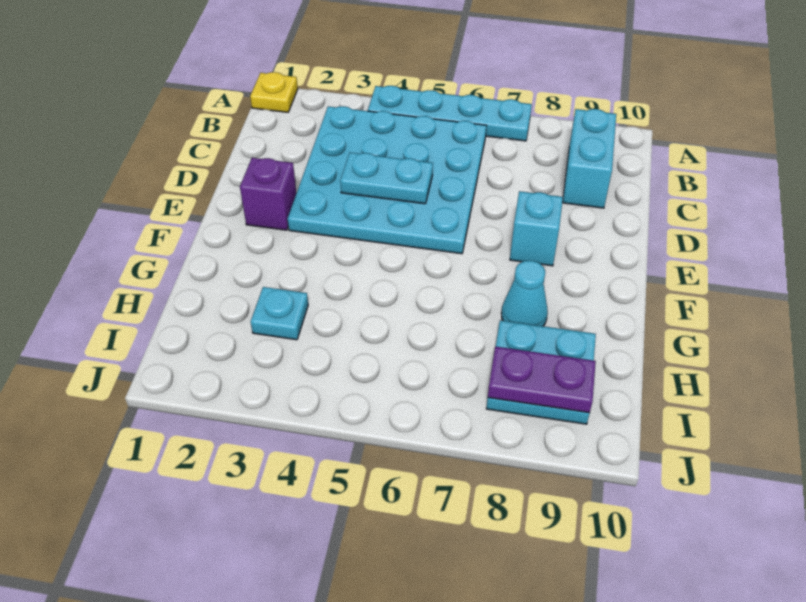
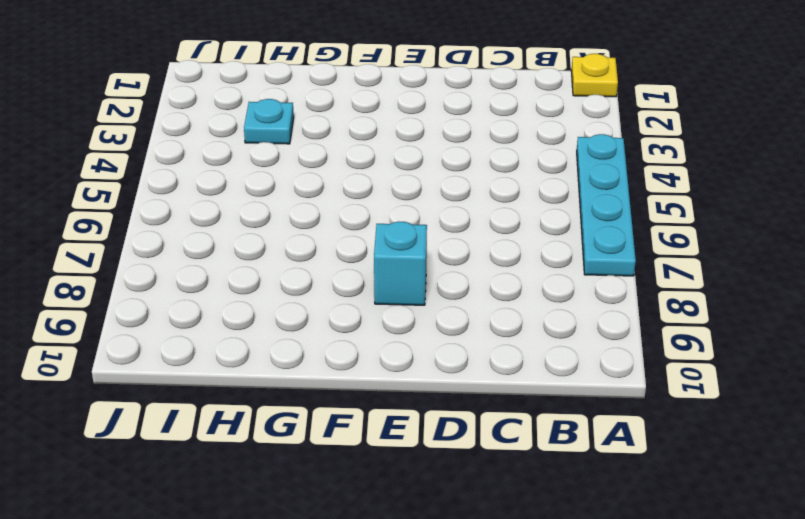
none -> cyan plate B3:E6 level 1
none -> cyan brick B9:C9 level 1

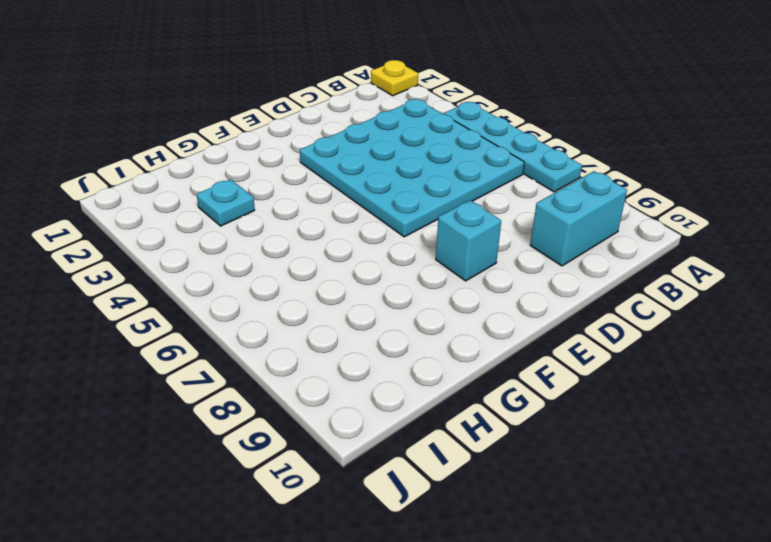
none -> purple brick E2 level 1
none -> cyan cone G8 level 1

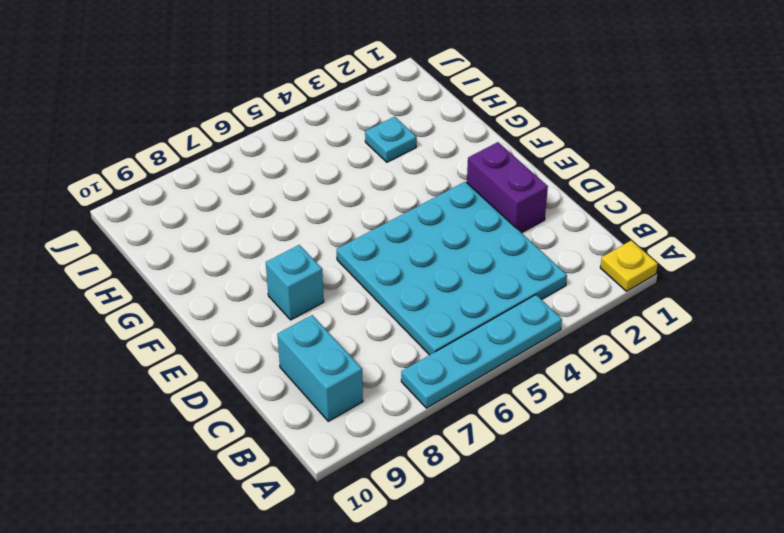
purple brick D2:E2 level 1 -> purple brick E2 level 1
none -> cyan cone G8 level 1
none -> cyan plate H8:I9 level 1

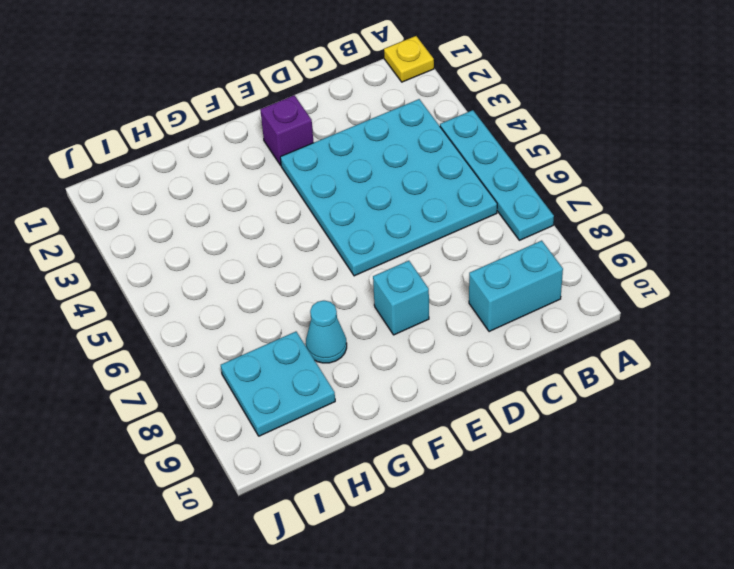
none -> cyan plate H3 level 1
none -> cyan plate D4:D5 level 2

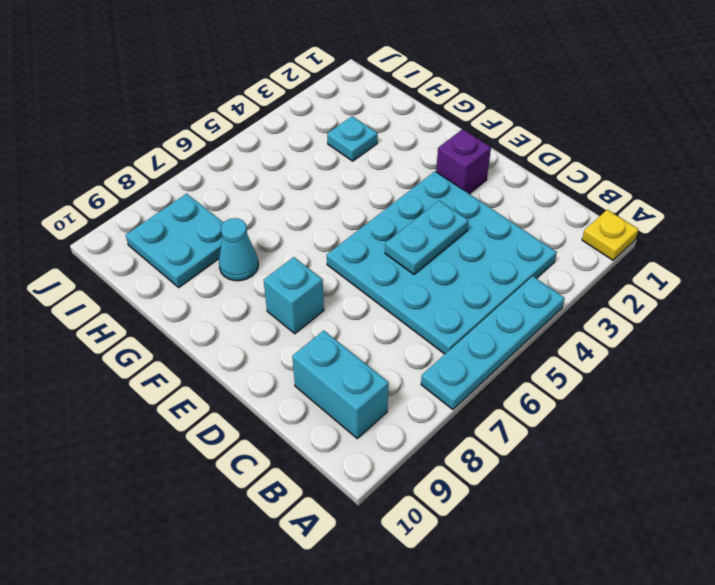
none -> purple plate I8:I9 level 2

